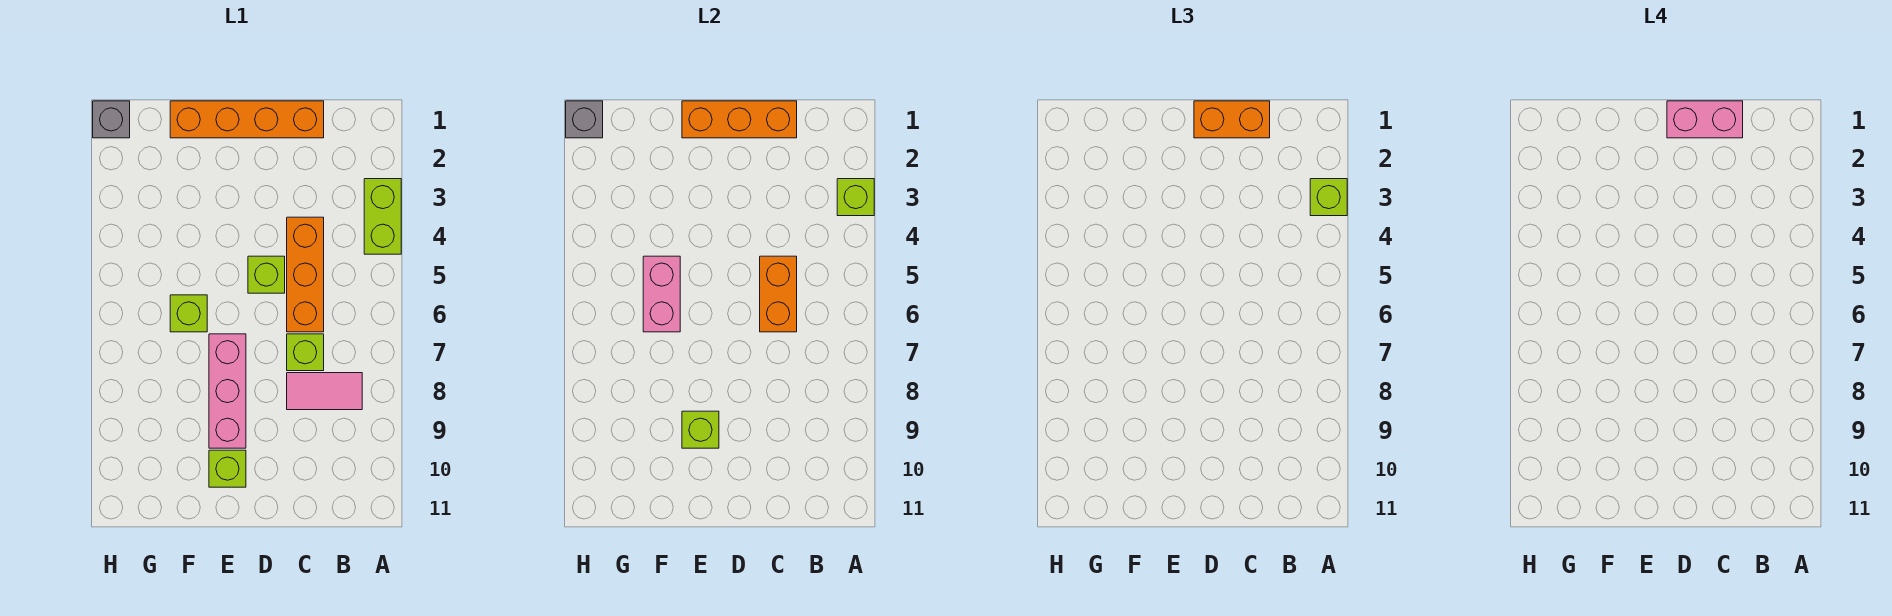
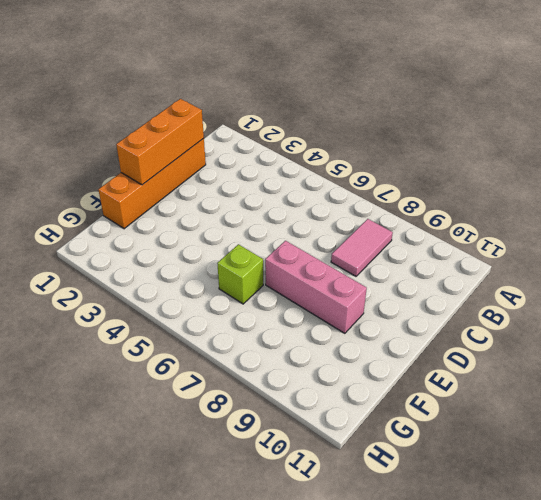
none -> lime brick A3:A4 level 1
none -> orange brick C4:C6 level 1
none -> lime brick C7 level 1

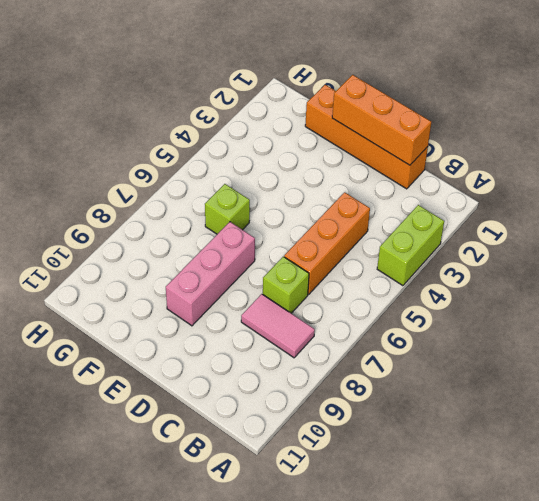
none -> lime brick D5 level 1
none -> lime brick E10 level 1
none -> grey brick H1 level 1

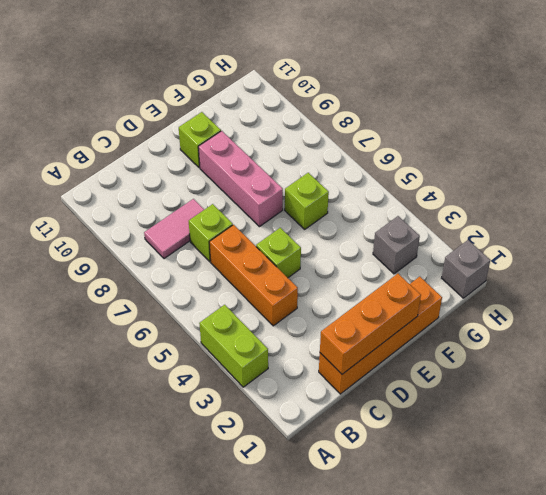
grey brick G3 level 1 -> grey brick H1 level 2
none -> lime brick A3 level 2
none -> orange brick C5:C6 level 2
none -> lime brick E9 level 2

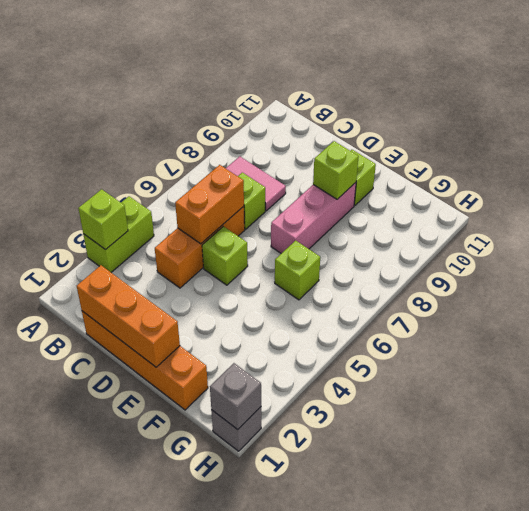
none -> pink brick F5:F6 level 2
none -> lime brick A3 level 3
none -> orange brick C1:D1 level 3

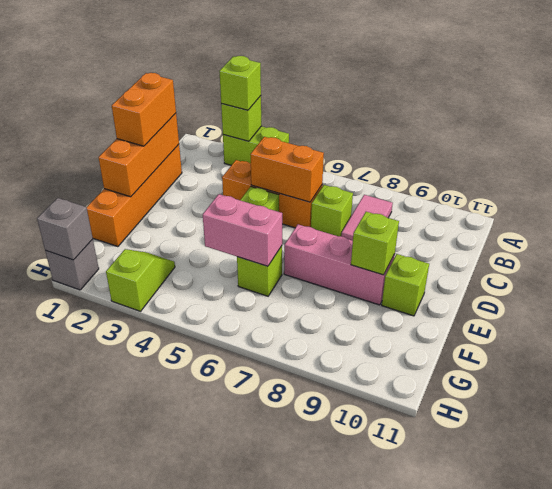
lime slope G3:H3 level 1 top H -> none
none -> pink brick C1:D1 level 4

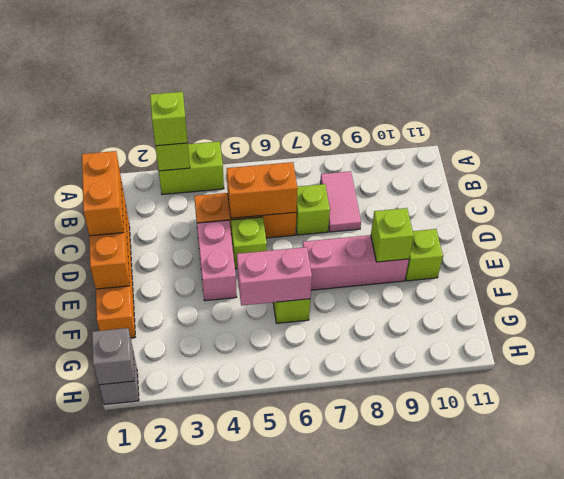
pink brick D4:E4 level 1 -> pink brick C1:D1 level 4

